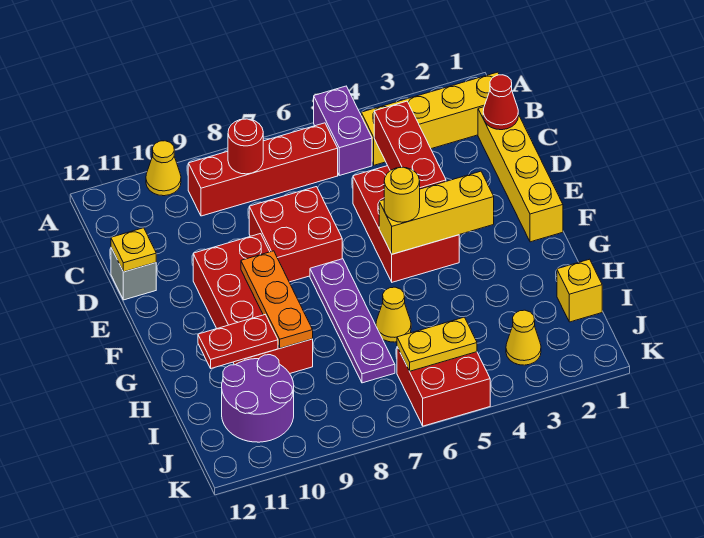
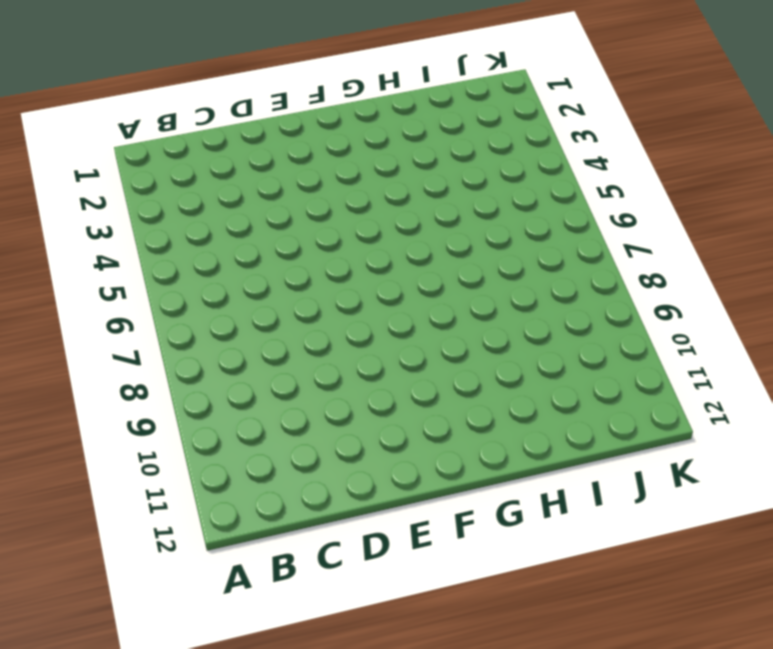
none -> purple brick A5:B5 level 1
none -> yellow cone A10 level 1
none -> yellow brick B1:B4 level 1

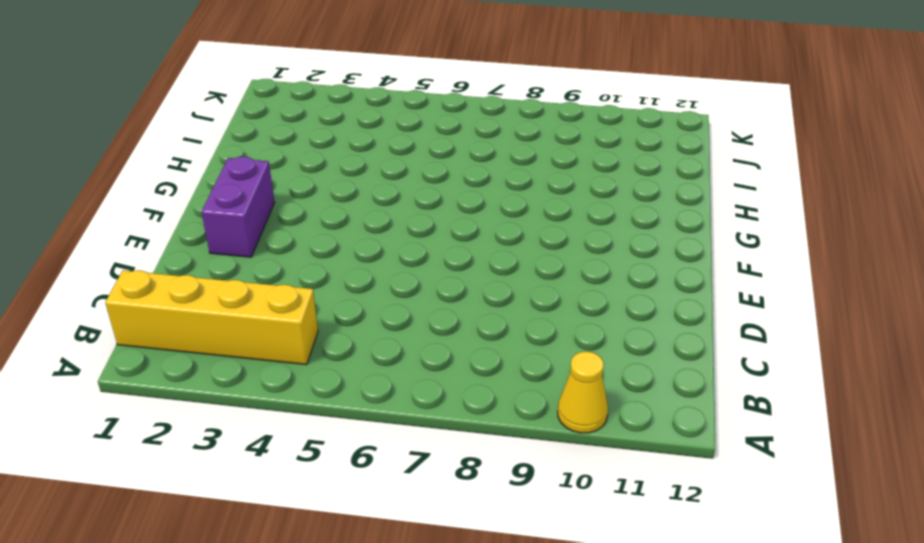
purple brick E2:F2 level 1 -> purple brick A5:B5 level 1
none -> red brick B6:B9 level 1
none -> yellow brick C1:F1 level 1
none -> red brick D4:F5 level 1

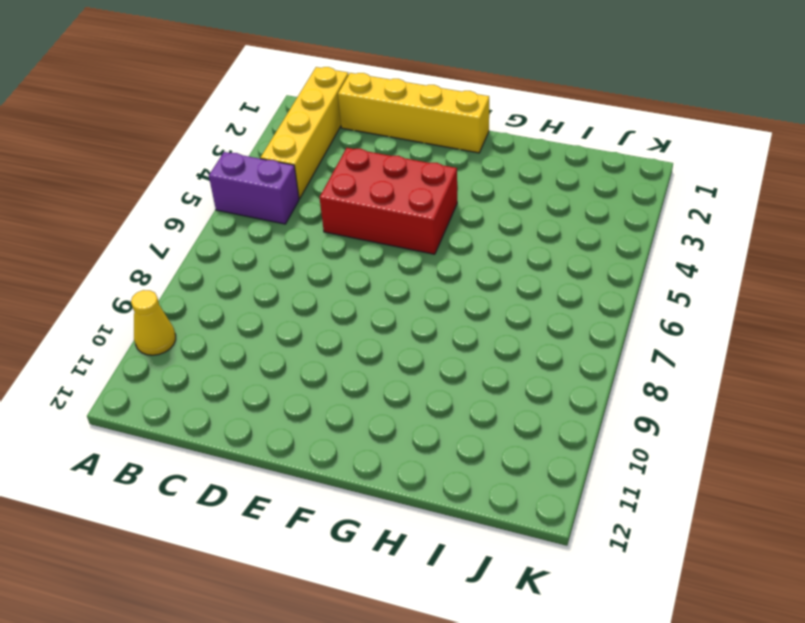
none -> red brick B6:B9 level 1
none -> red brick D7:E8 level 1
none -> grey brick D12 level 1

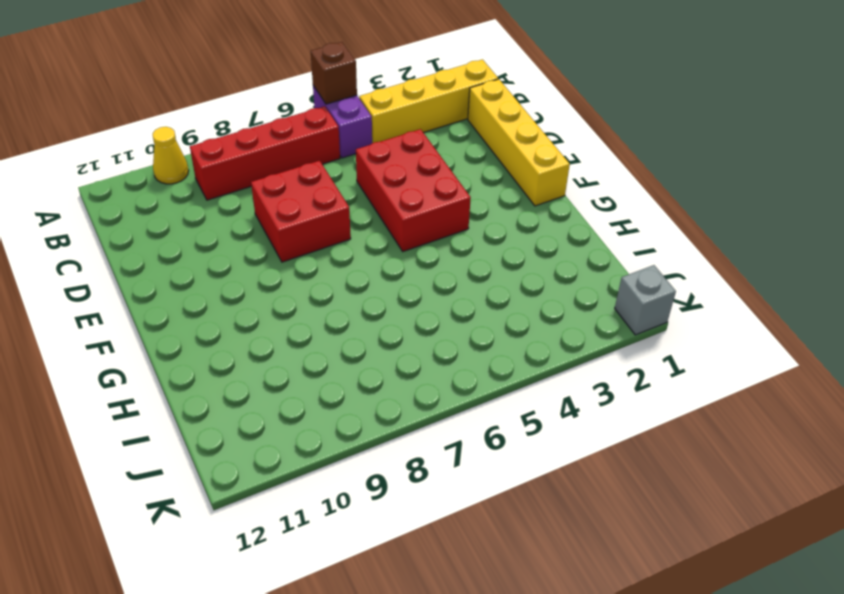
brown brick A5 level 2 -> none
grey brick K1 level 1 -> grey brick D12 level 1
none -> red brick E9:H10 level 1
none -> purple plate F7:I7 level 1
none -> yellow cone H6 level 1

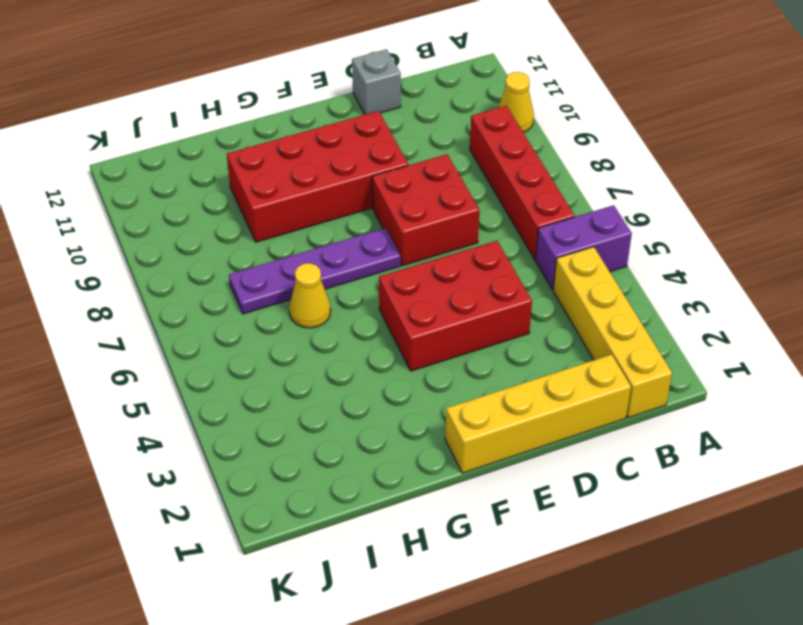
none -> yellow brick I1 level 1
none -> purple round brick I10:J11 level 1
none -> yellow cone J3 level 1

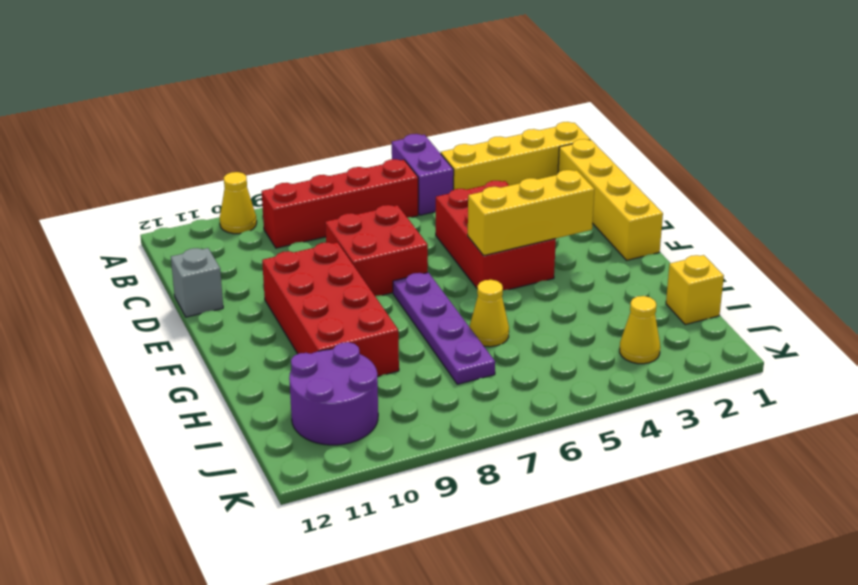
none -> red brick J5:K6 level 1
none -> red round brick B8 level 2
none -> red cone C1 level 2

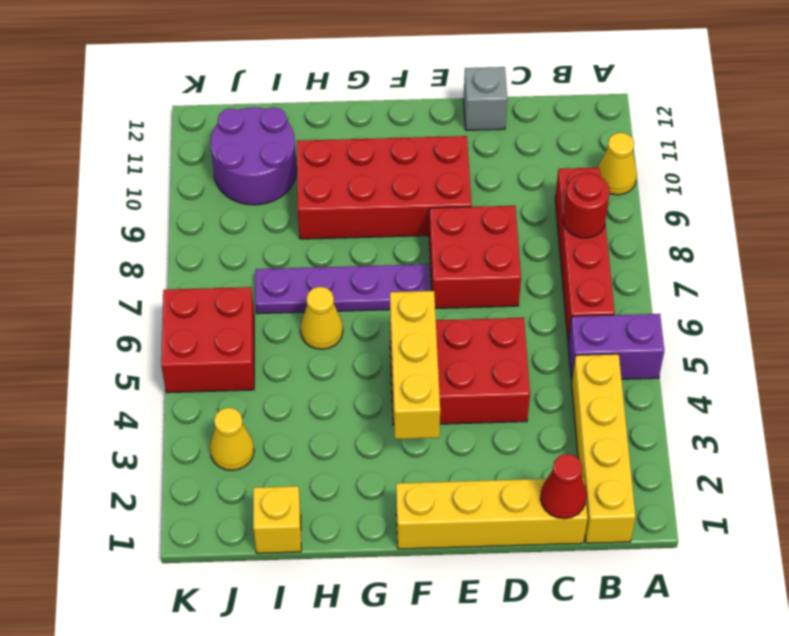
none -> red brick C4:E4 level 2
none -> yellow plate D12 level 2
none -> orange plate F9:H9 level 2

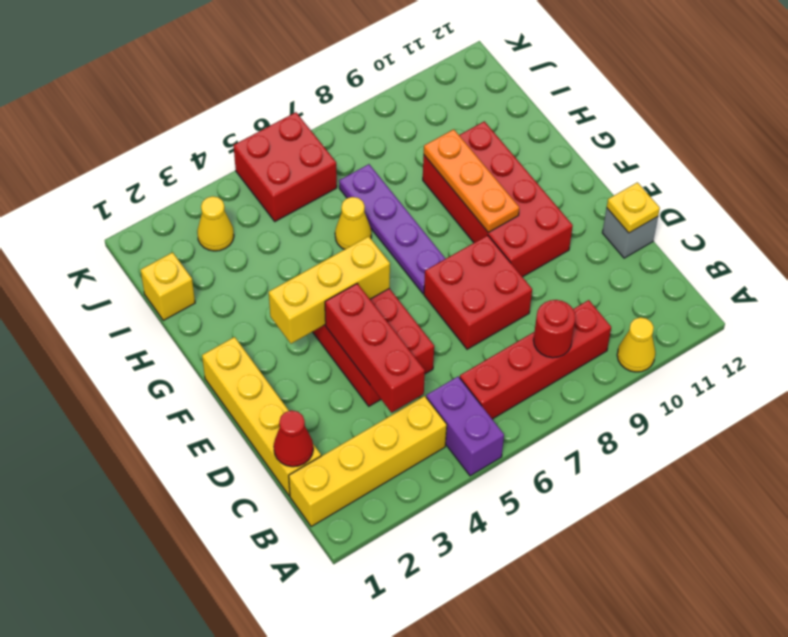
none -> purple round brick I10:J11 level 1
none -> red plate H10:H11 level 2
none -> yellow plate J5:J6 level 2

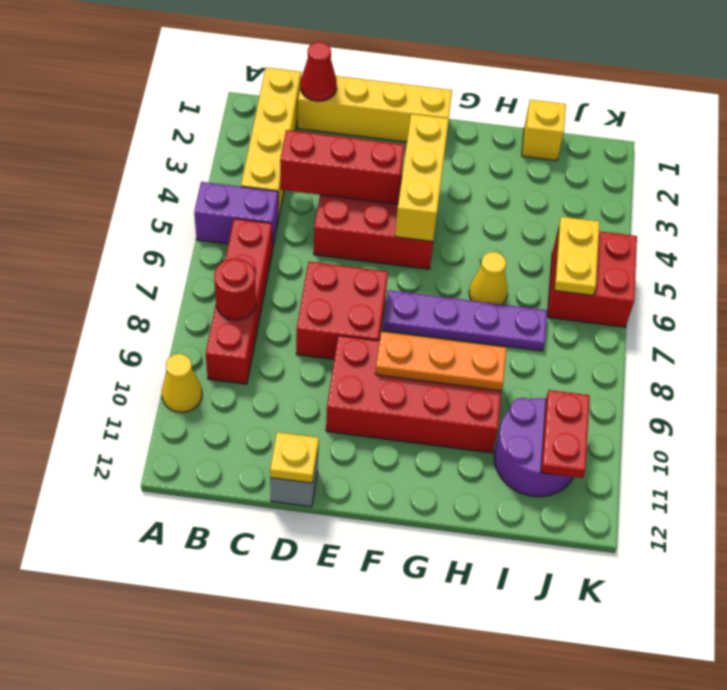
red plate J10:J11 level 2 -> red plate H10:H11 level 2
none -> yellow cone J3 level 1
none -> yellow round brick F5 level 3

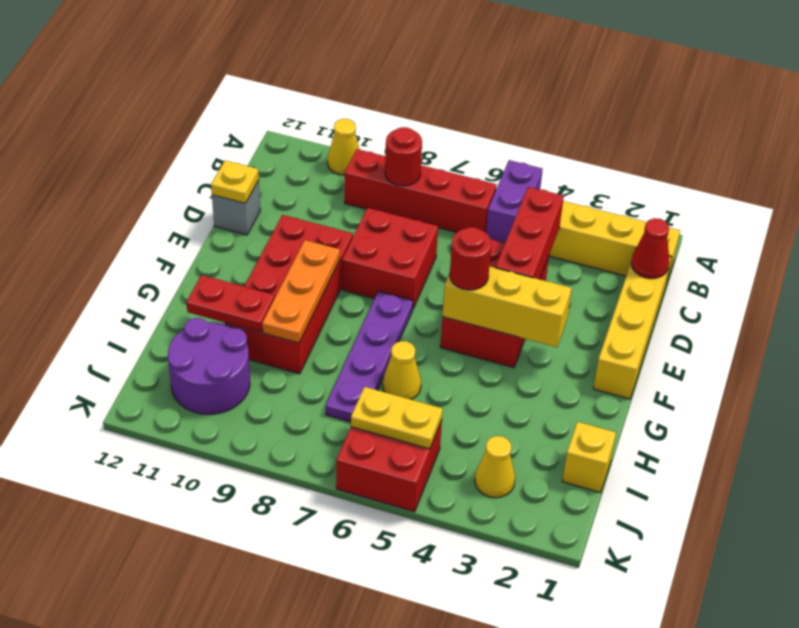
red round brick F5 level 3 -> yellow round brick F5 level 3

